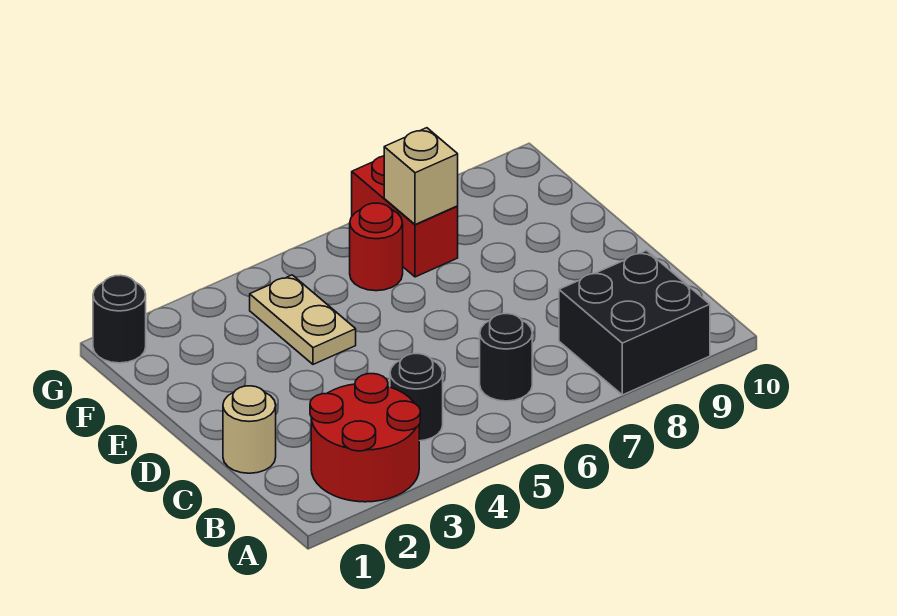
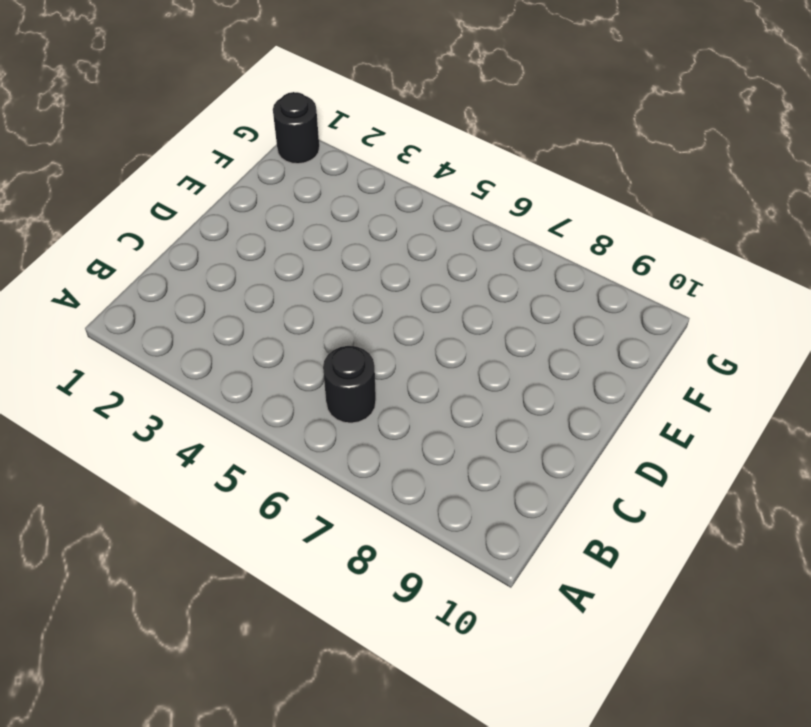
none -> red round brick A2:B3 level 1
none -> black brick A8:B9 level 1

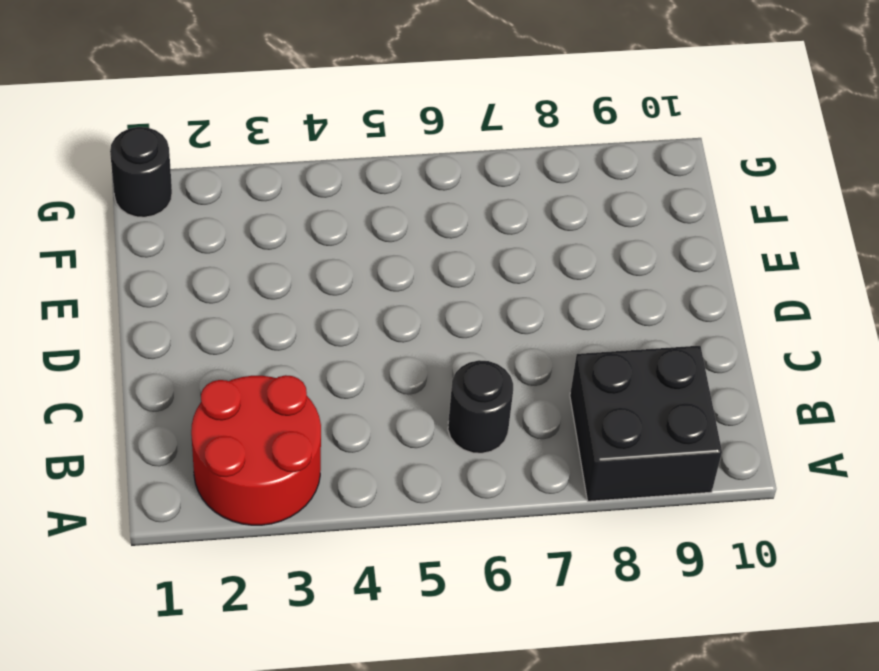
none -> black round brick B4 level 1
none -> tan round brick C1 level 1

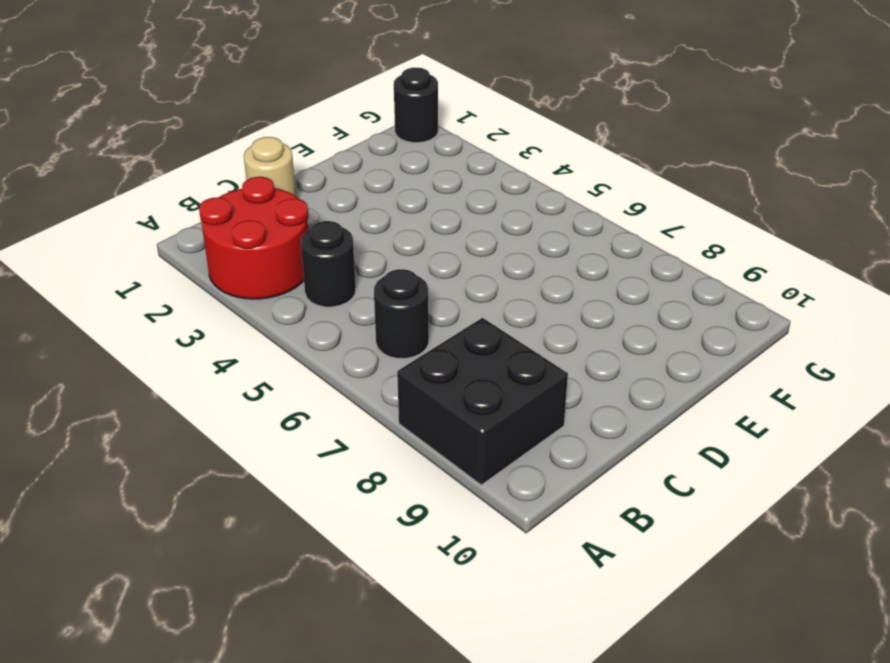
none -> tan plate E4:F4 level 1
none -> red round brick F6 level 1

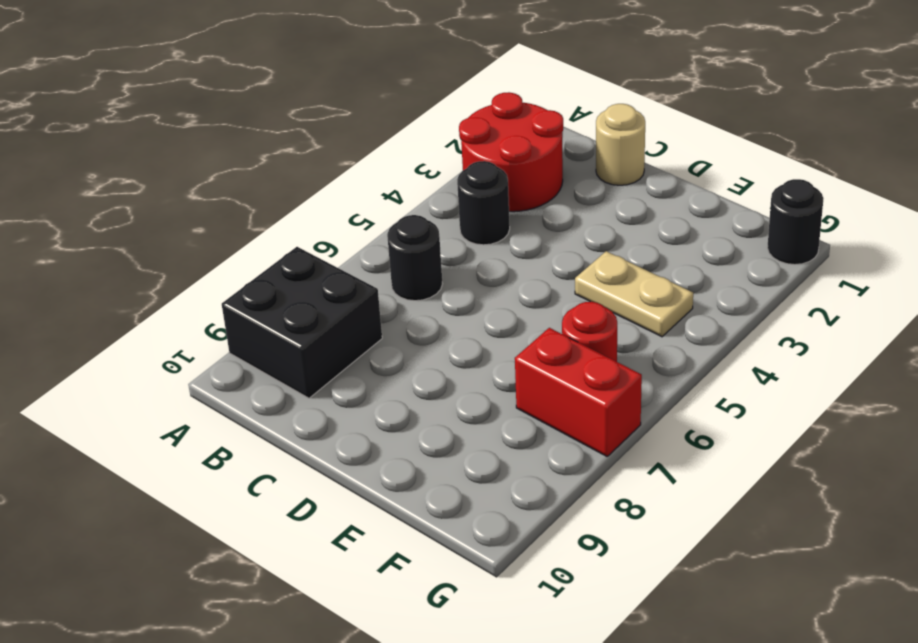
none -> tan brick F7 level 2

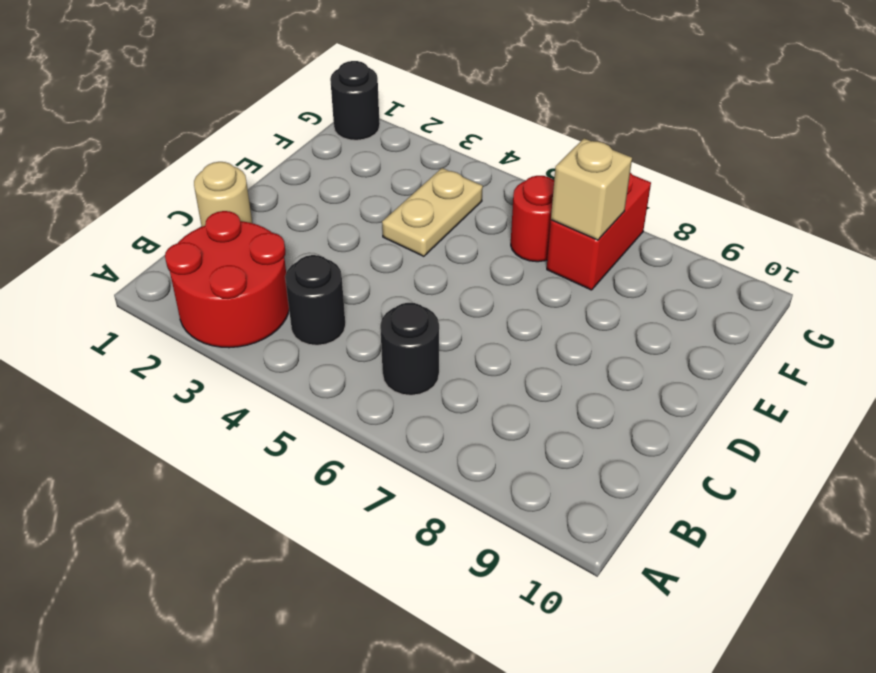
none -> black brick A8:B9 level 1

